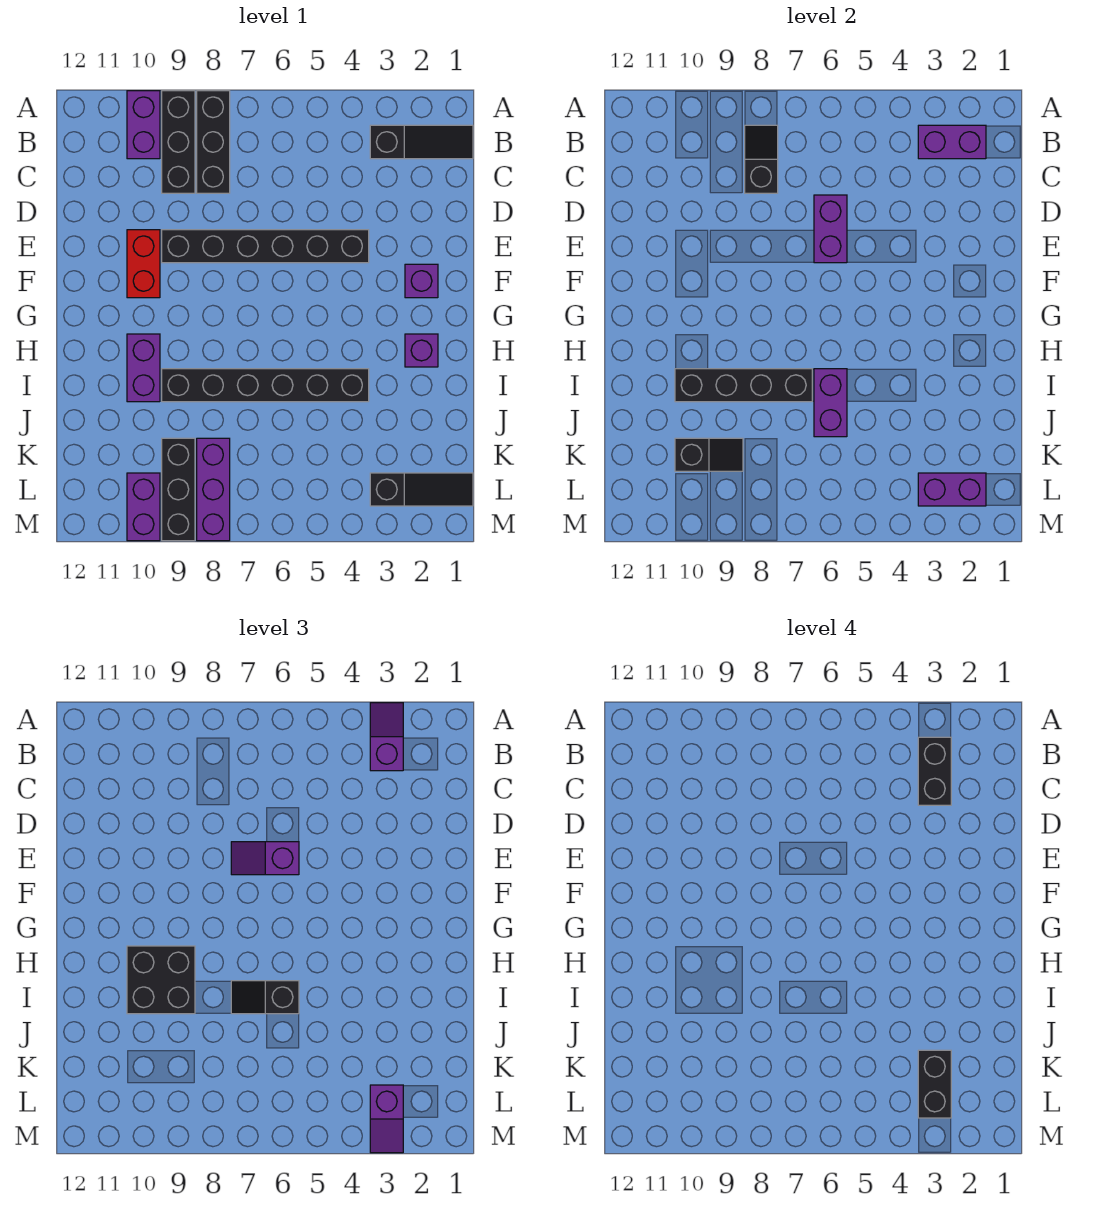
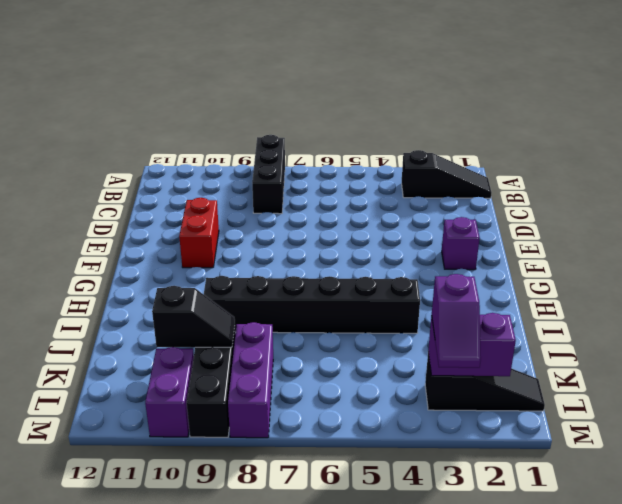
none -> black brick A9:C9 level 1
none -> purple brick A10:B10 level 1
none -> black brick E4:E9 level 1

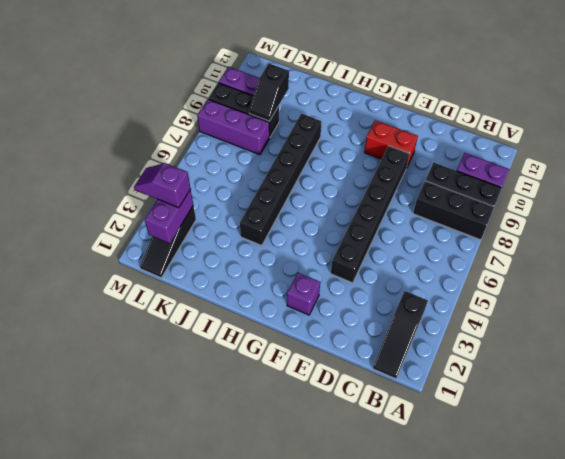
none -> purple brick H2 level 1
none -> purple brick H10:I10 level 1
none -> purple brick B2:B3 level 2

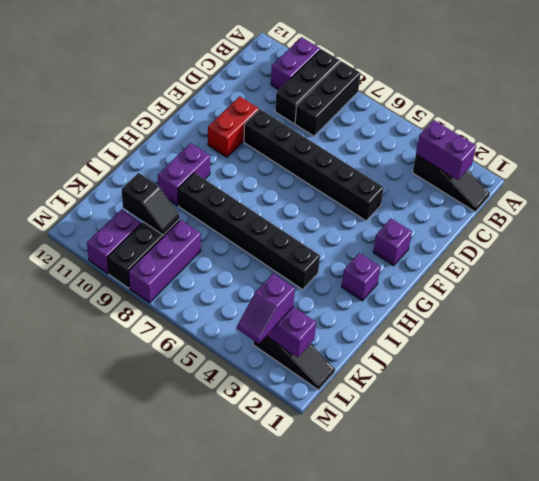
none -> black slope B8:C8 level 2 top C
none -> purple brick D6:E6 level 2
none -> purple brick I6:J6 level 2

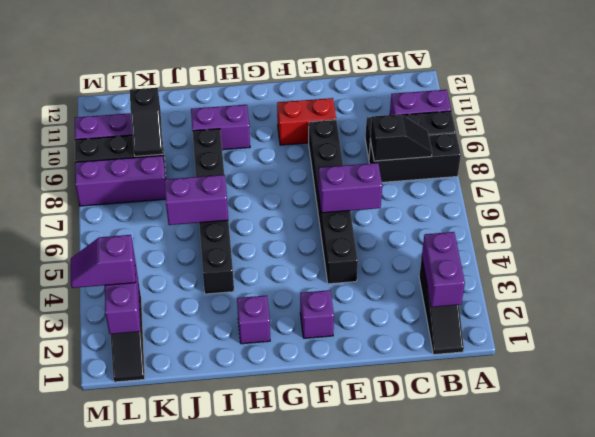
none -> black brick I7:I10 level 2
none -> purple slope A3:B3 level 3 top B
none -> purple slope E6:E7 level 3 top 6

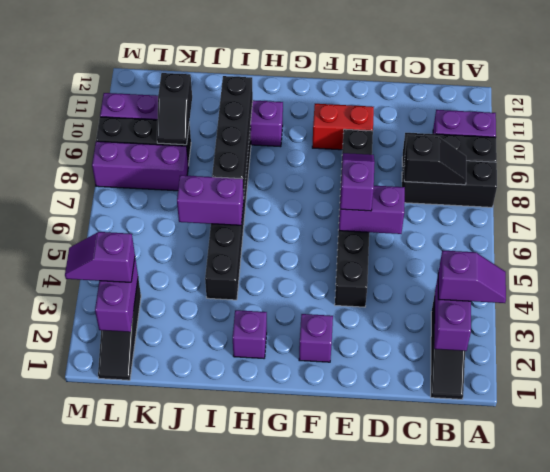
none -> black brick H9:I10 level 3
none -> black slope I6:I7 level 3 top 6
none -> black brick B3:C3 level 4

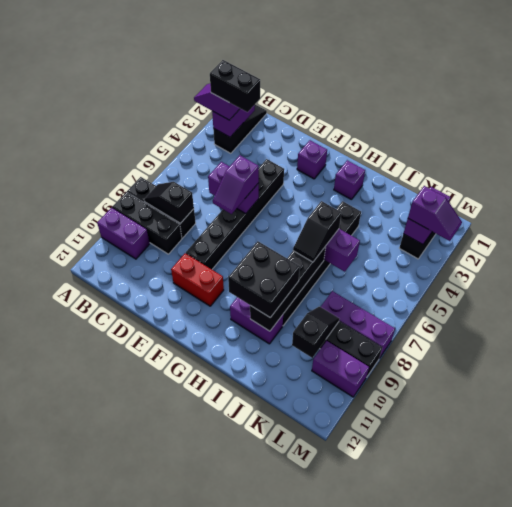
none -> black brick K3:L3 level 4

